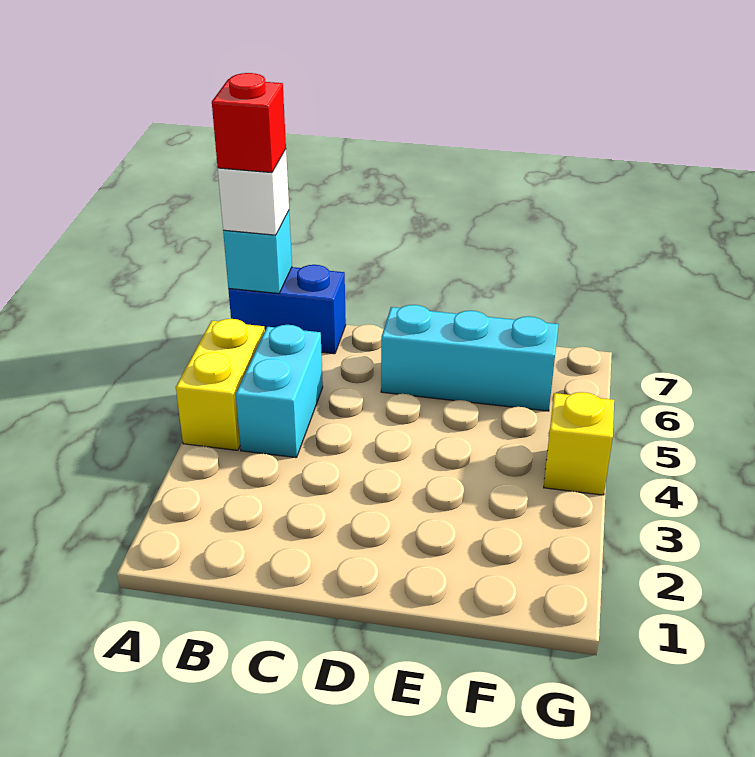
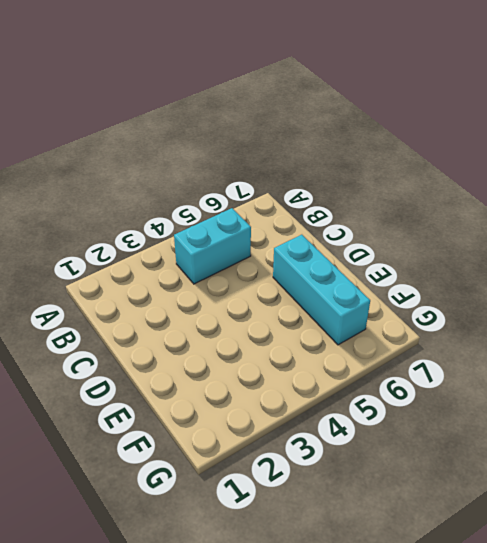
none -> yellow brick A4:A5 level 1
none -> blue brick A7:B7 level 1

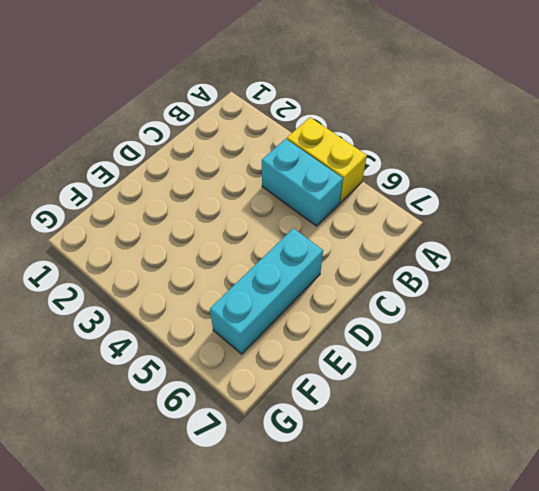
none -> blue brick A7:B7 level 1
none -> yellow brick G4 level 1

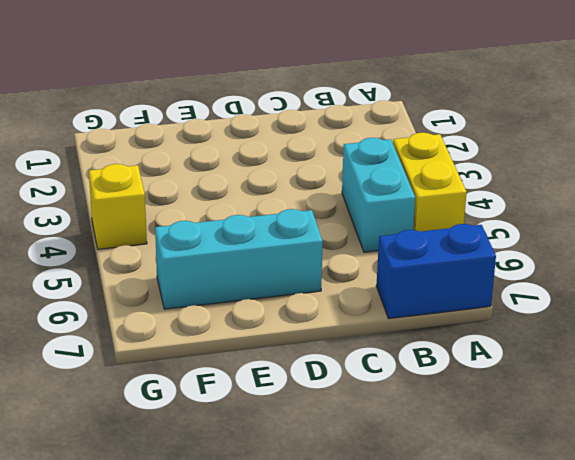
none -> cyan brick A7 level 2
none -> white brick A7 level 3

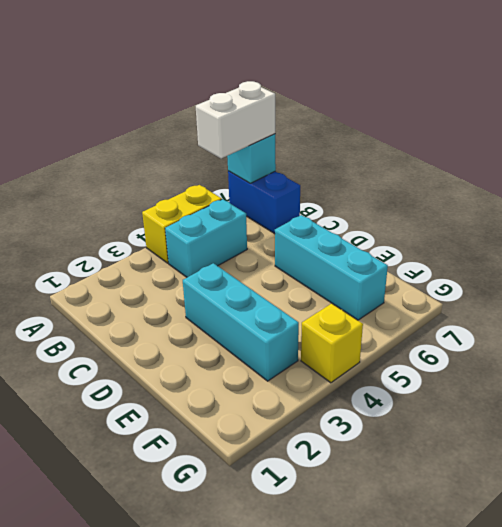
white brick A6:A7 level 3 -> white brick A7 level 3
cyan brick D3:F3 level 1 -> none
none -> red brick A7 level 4

